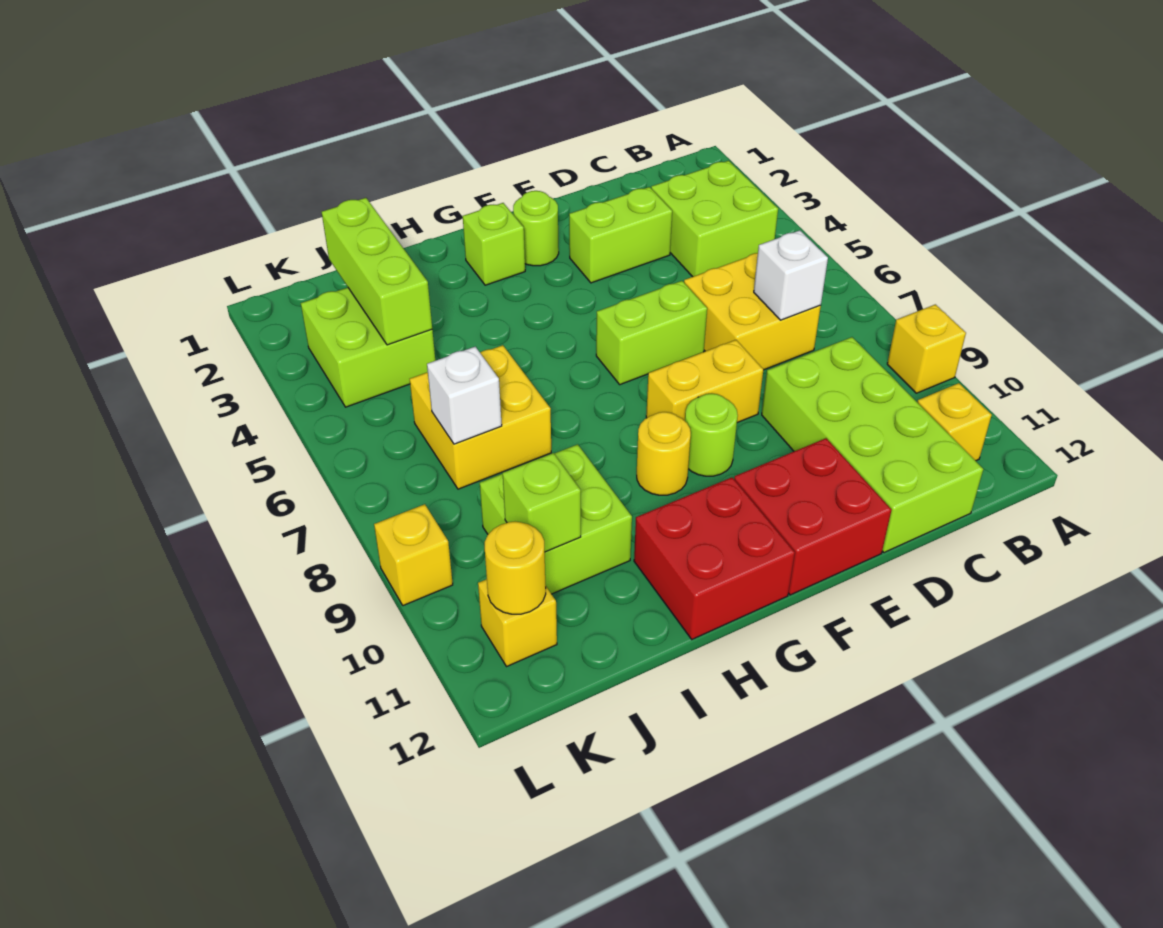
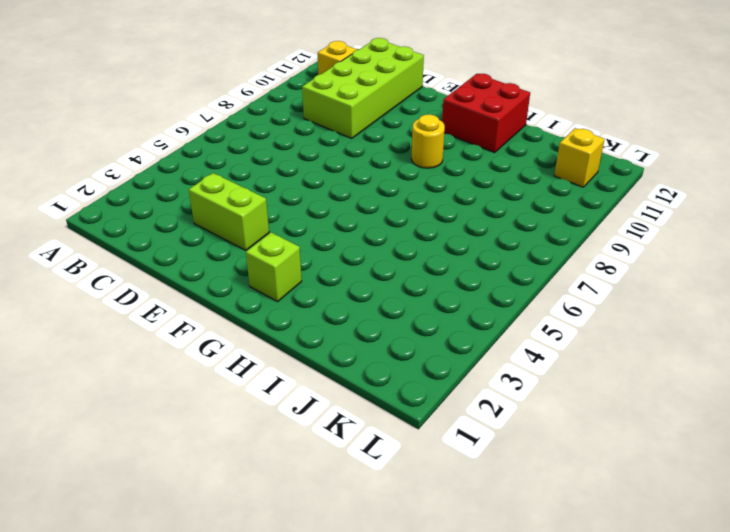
none -> yellow brick A9 level 1
none -> lime brick B3:C4 level 1
none -> yellow brick C6:D7 level 1

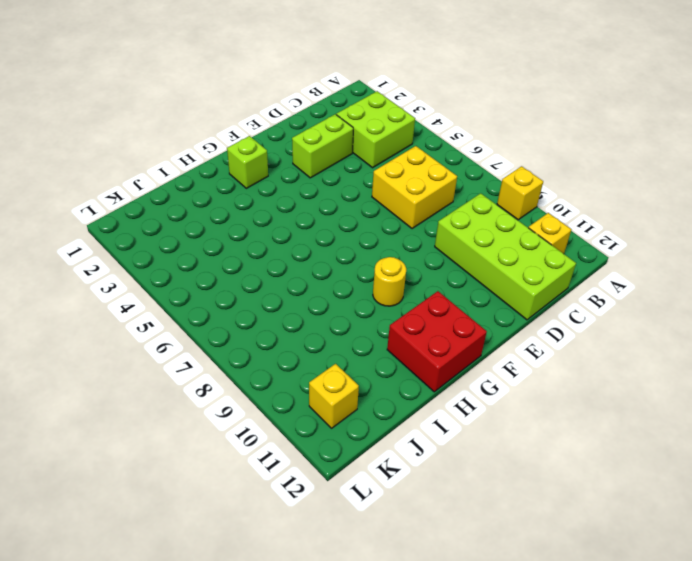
none -> lime brick E6:F6 level 1
none -> yellow brick E8:F8 level 1
none -> red brick E11:F12 level 1

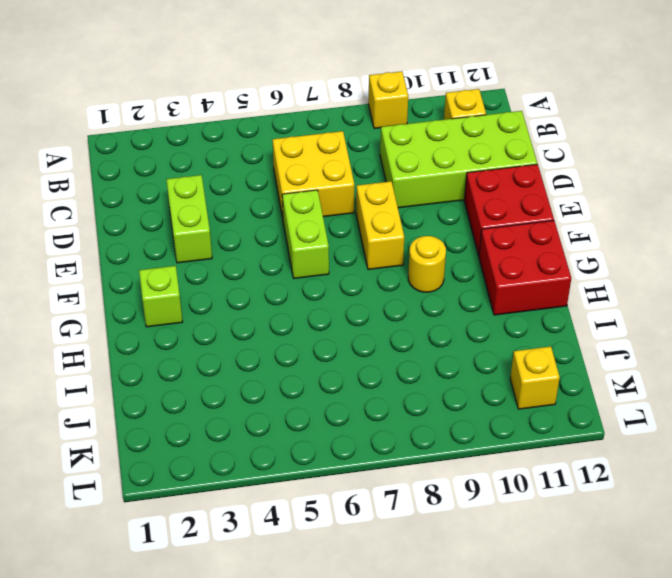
none -> lime brick B3:C4 level 1
none -> lime round brick F2 level 1
none -> lime round brick F9 level 1

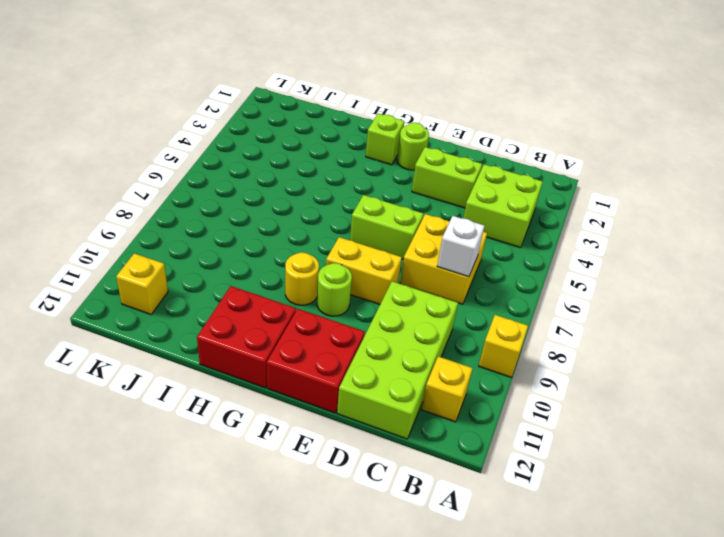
none -> yellow brick I6:J7 level 1
none -> lime brick I9:J10 level 1
none -> lime brick J3:K4 level 1

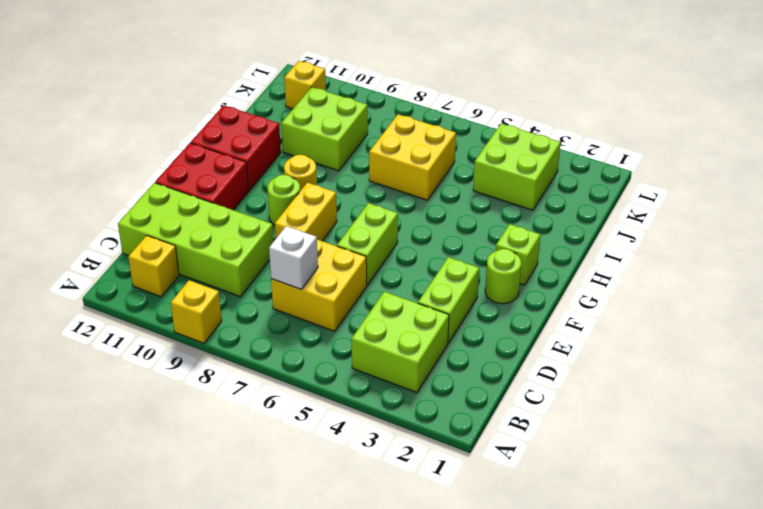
none -> yellow brick L9 level 1
none -> lime brick J2:J4 level 2
none -> white brick J7 level 2

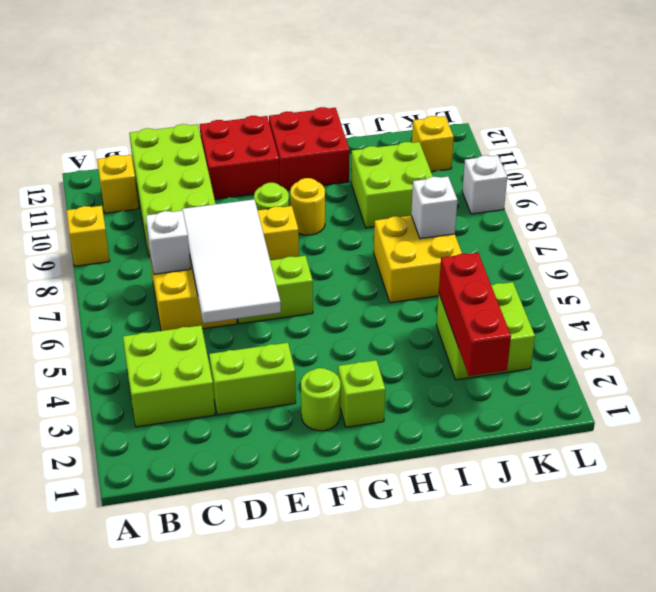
white tile D5:E8 level 2 -> none
red brick J2:J4 level 2 -> lime brick J2:J4 level 2
white brick L9 level 1 -> yellow brick L9 level 1
none -> lime brick J10 level 2
none -> yellow round brick K11 level 2

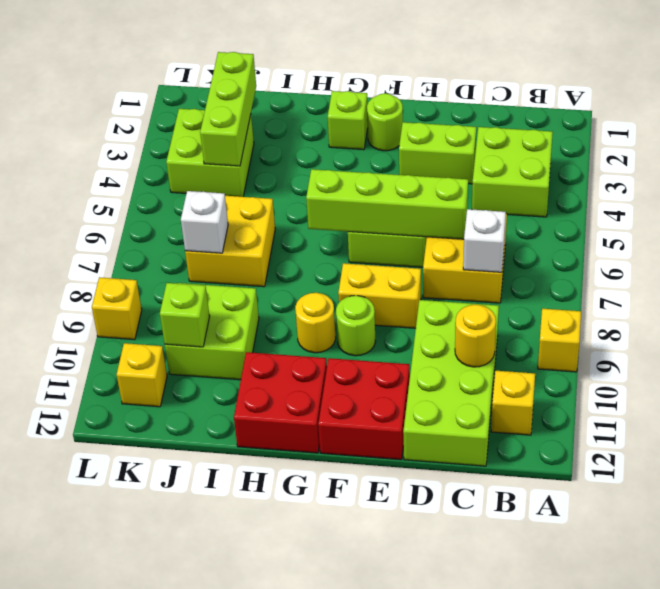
yellow round brick C10 level 2 -> yellow round brick K11 level 2
lime brick D6:G6 level 2 -> none

